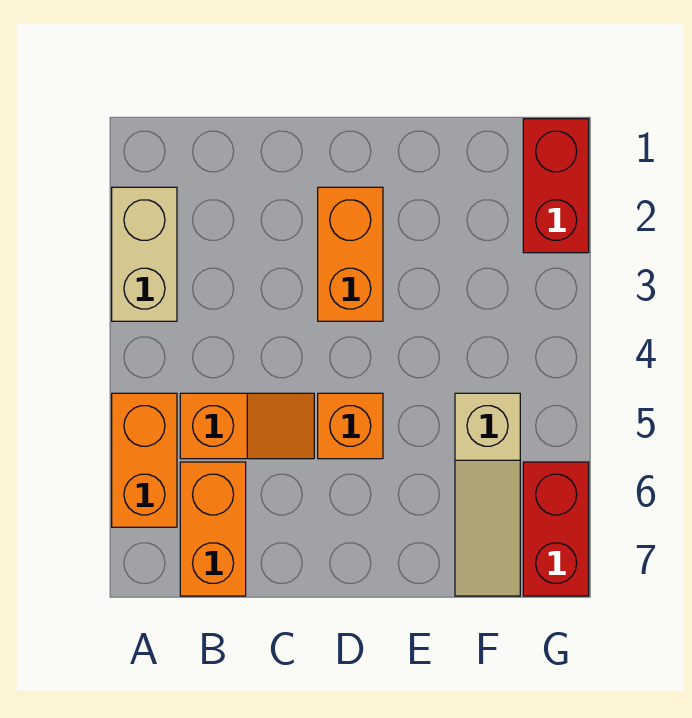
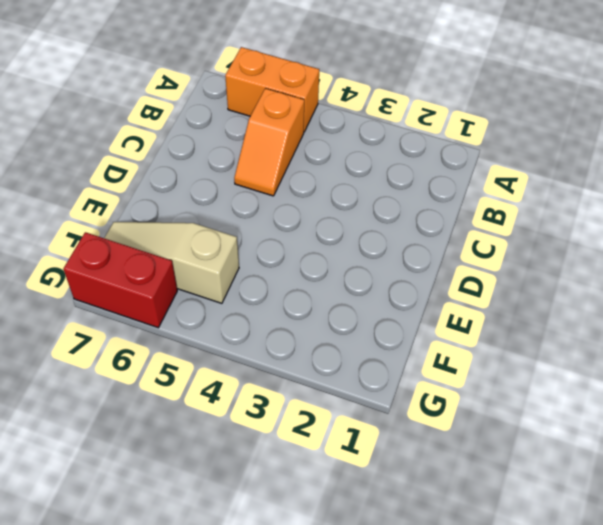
none -> tan brick A2:A3 level 1
none -> orange brick B6:B7 level 1

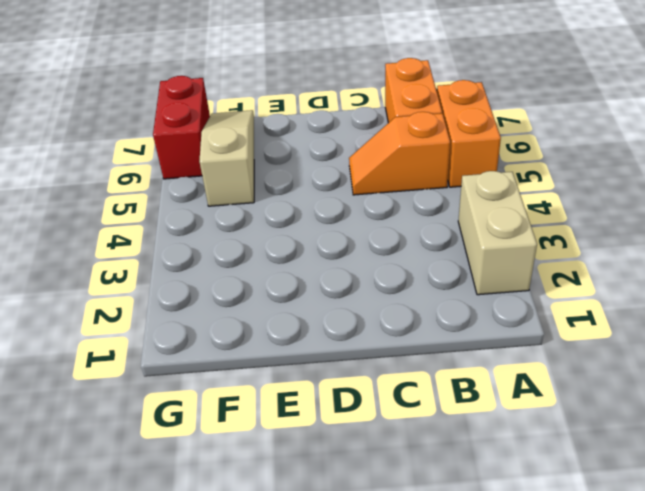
none -> orange brick D2:D3 level 1
none -> orange brick D5 level 1

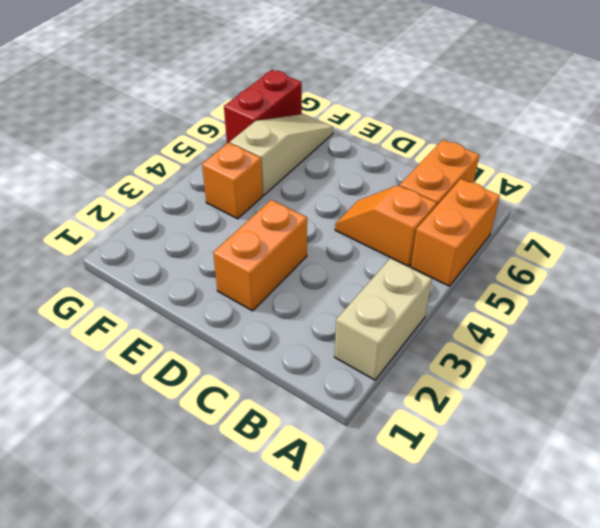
orange brick F4 level 1 -> orange brick D5 level 1
none -> red brick G1:G2 level 1

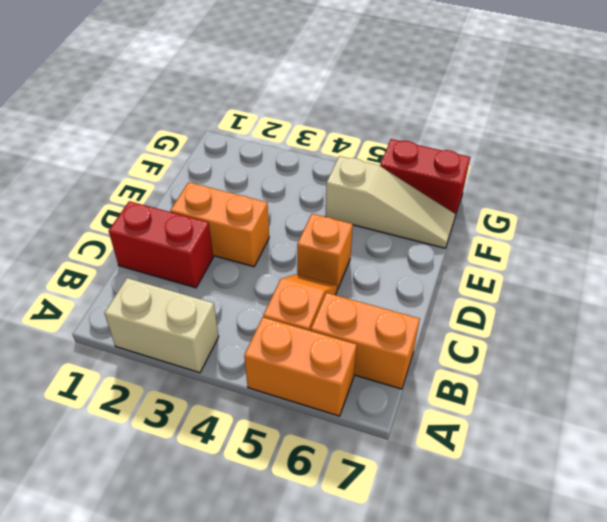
red brick C1:C2 level 1 -> red brick G1:G2 level 1

